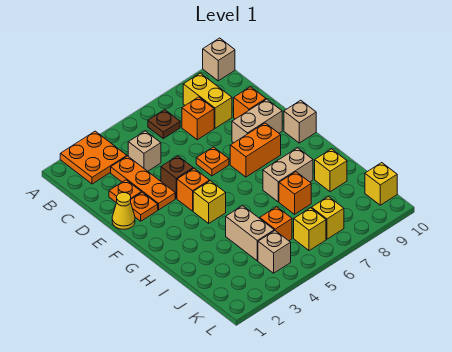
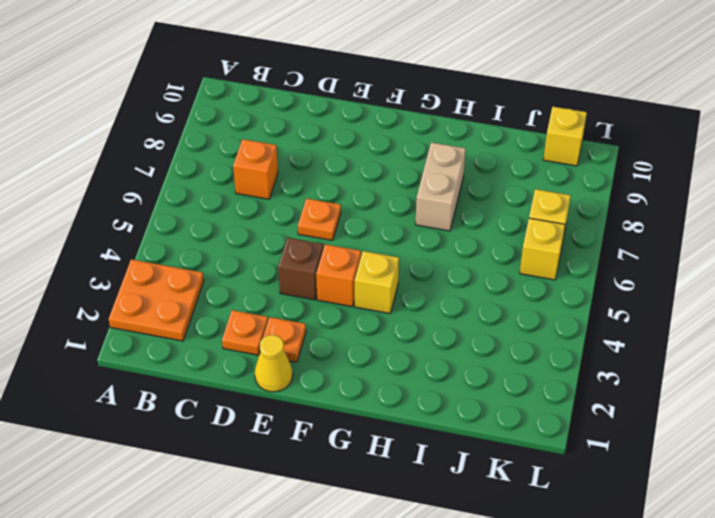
none -> tan brick A10 level 1
none -> brown plate B6 level 1
none -> yellow brick B8:C8 level 1

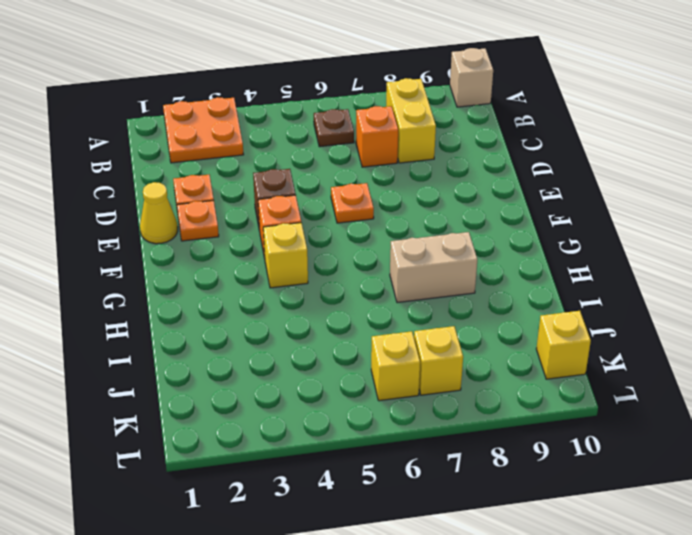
none -> orange plate C3:E3 level 1
none -> tan brick C4 level 1
none -> orange brick D9 level 1

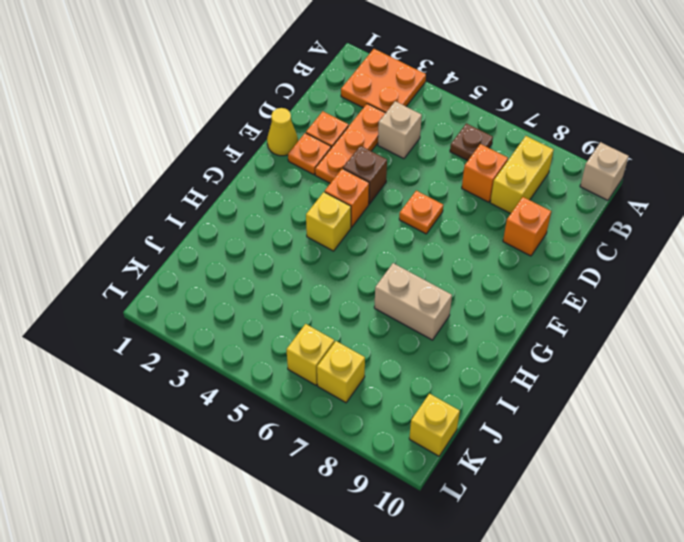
none -> tan brick E8:E9 level 1
none -> orange brick F7:F8 level 1
none -> tan brick F10 level 1

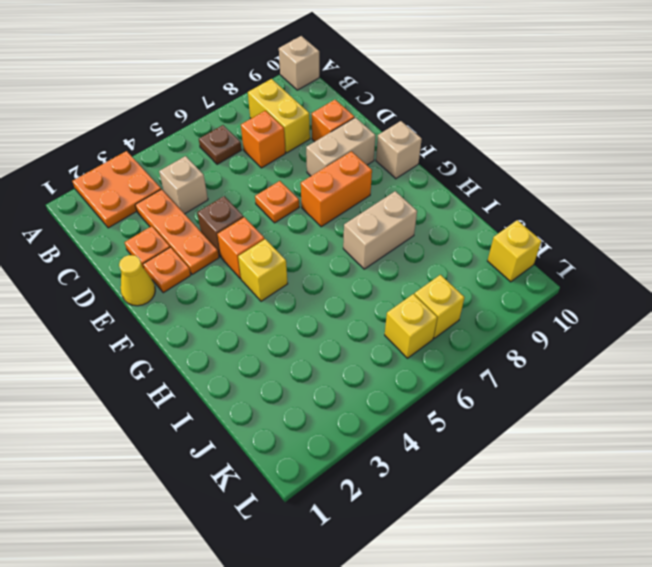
none -> tan brick I4:J4 level 1
none -> orange brick I7 level 1
none -> yellow brick I9 level 1

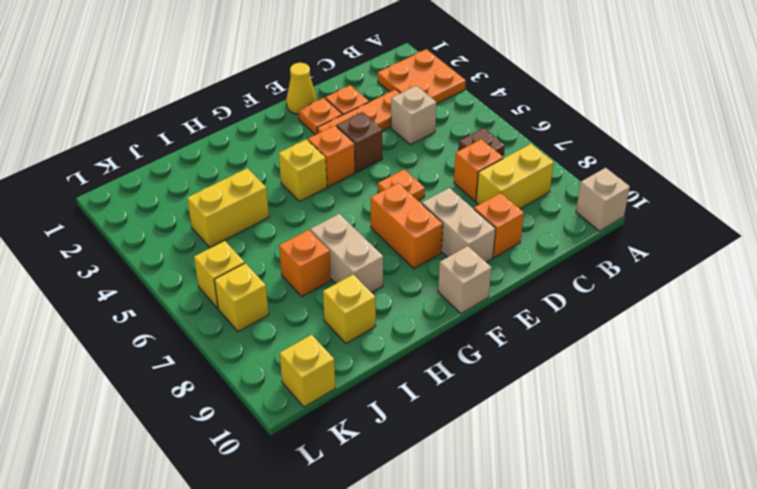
yellow brick I4:J4 level 1 -> tan brick I4:J4 level 1
none -> orange brick J5 level 1
none -> tan brick K4 level 1

